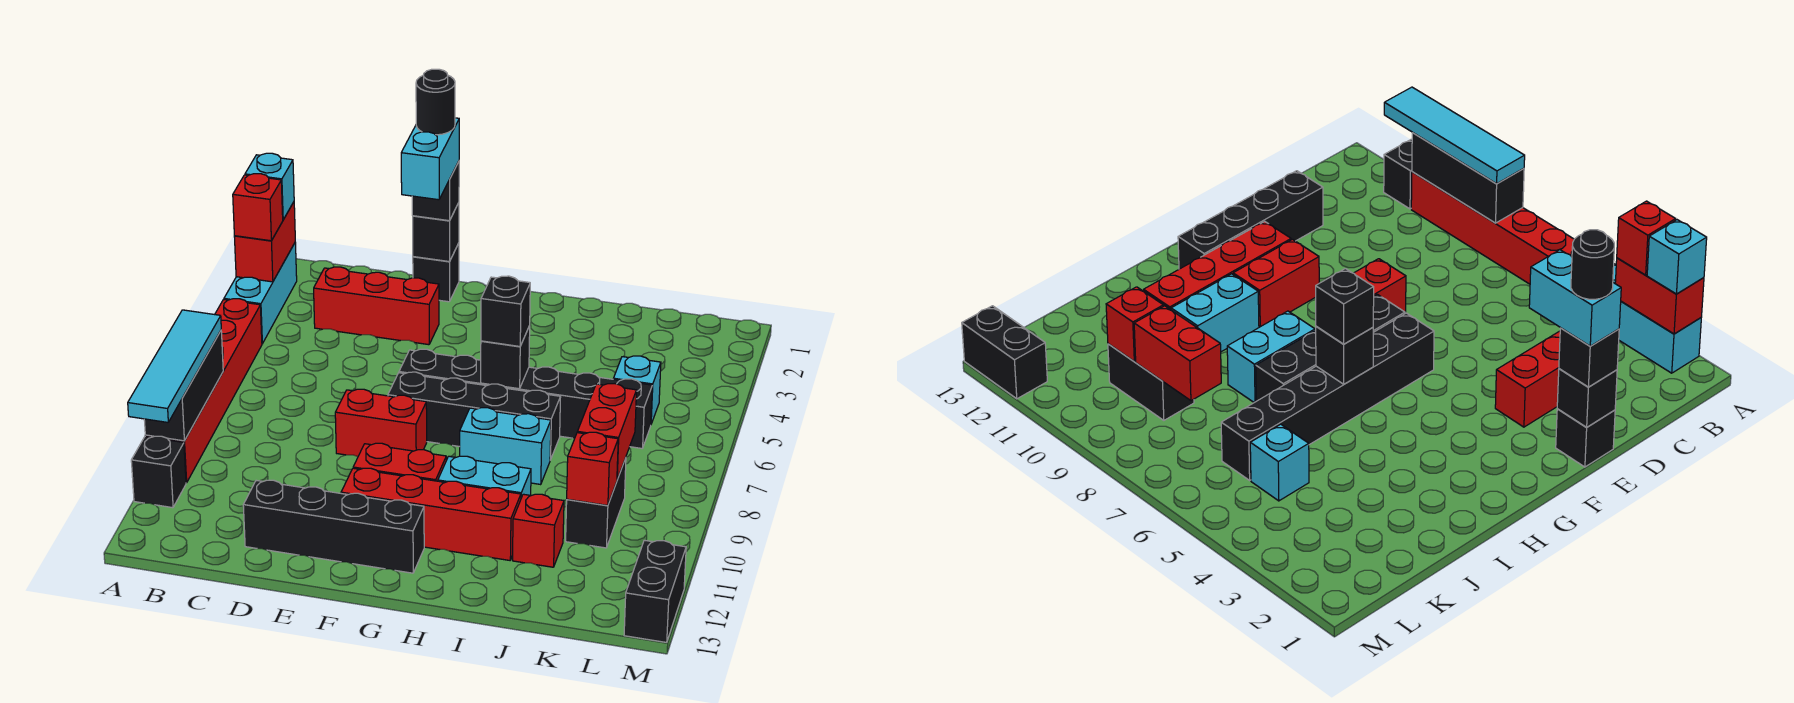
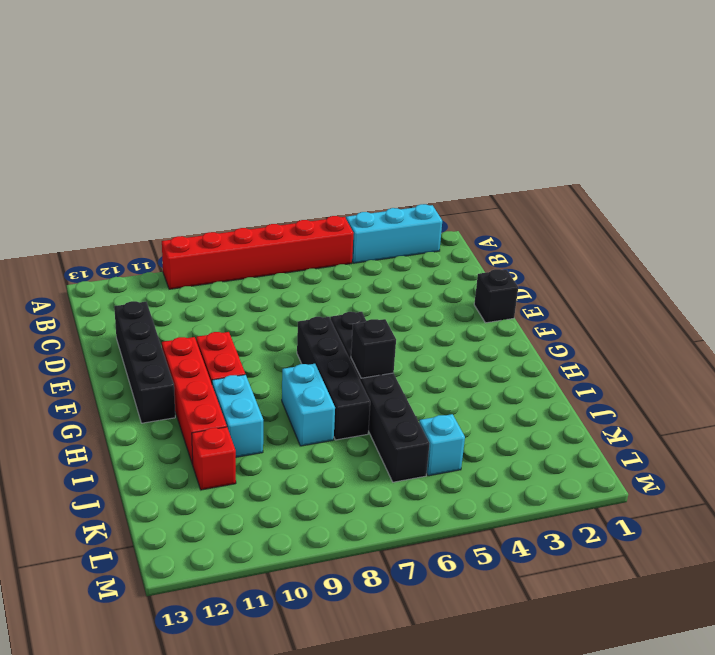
none -> black brick A11 level 1
none -> red brick C3:E3 level 1
none -> red brick E8:F8 level 1
none -> black brick K9:K10 level 1

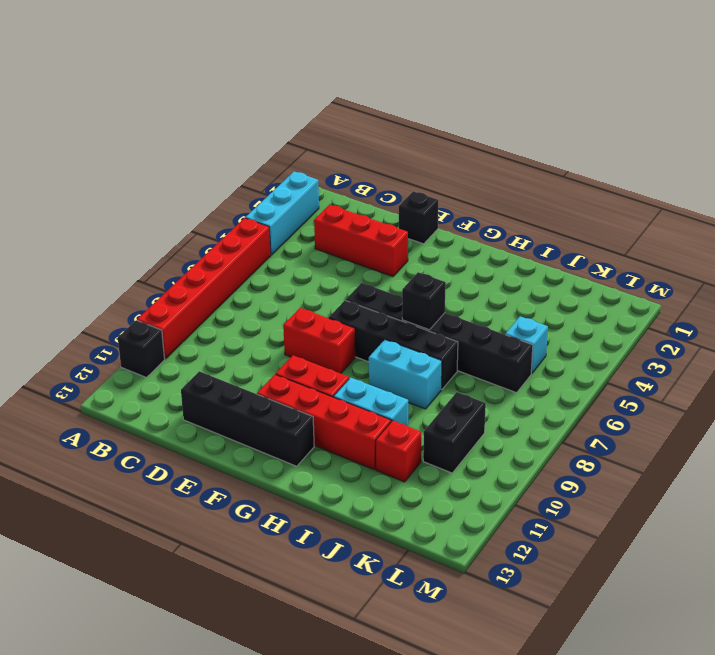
none -> black brick M12:M13 level 1
none -> red brick A2:A3 level 2
none -> black brick A8:A10 level 2
none -> black brick E1 level 2

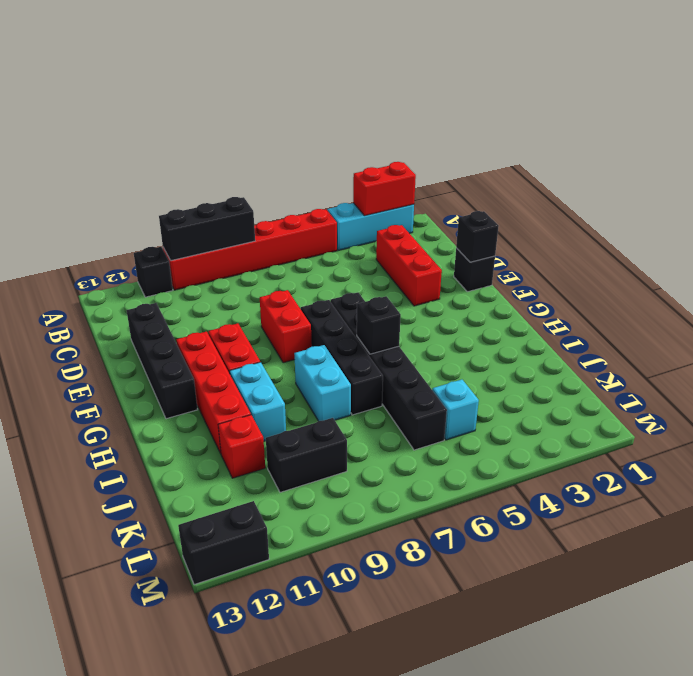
none -> red brick K8:K9 level 2
none -> red brick K10 level 2
none -> cyan brick A2 level 3
none -> red brick A3 level 3

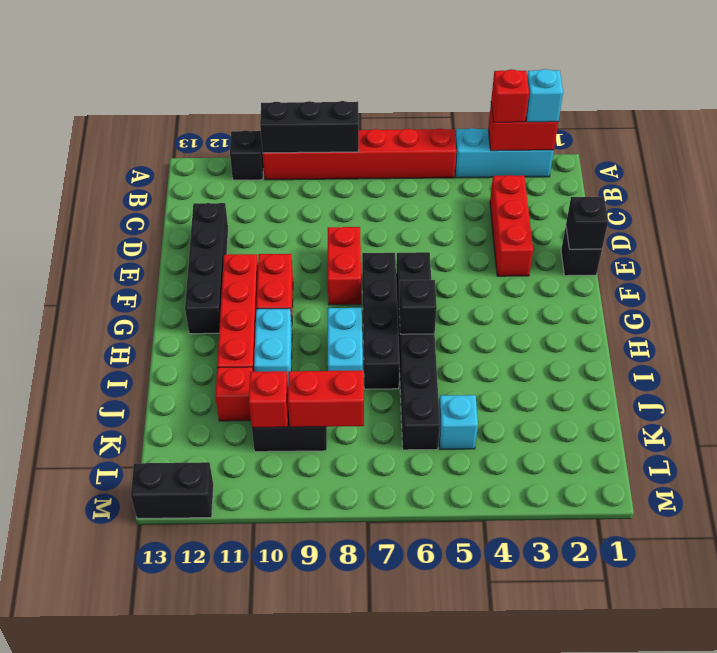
none -> cyan tile A8:A11 level 3
none -> black brick E1 level 3
none -> black brick H6 level 3
none -> cyan brick E1:E2 level 4

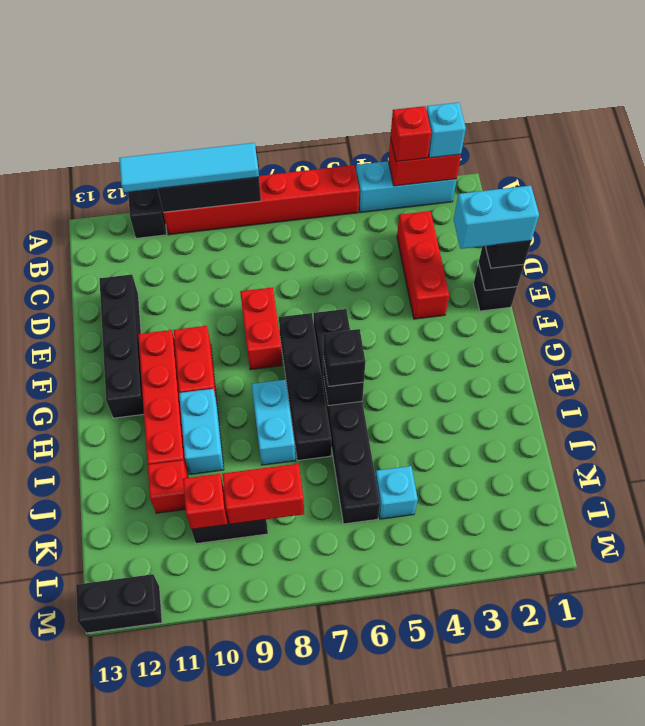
none -> black round brick E1 level 5

